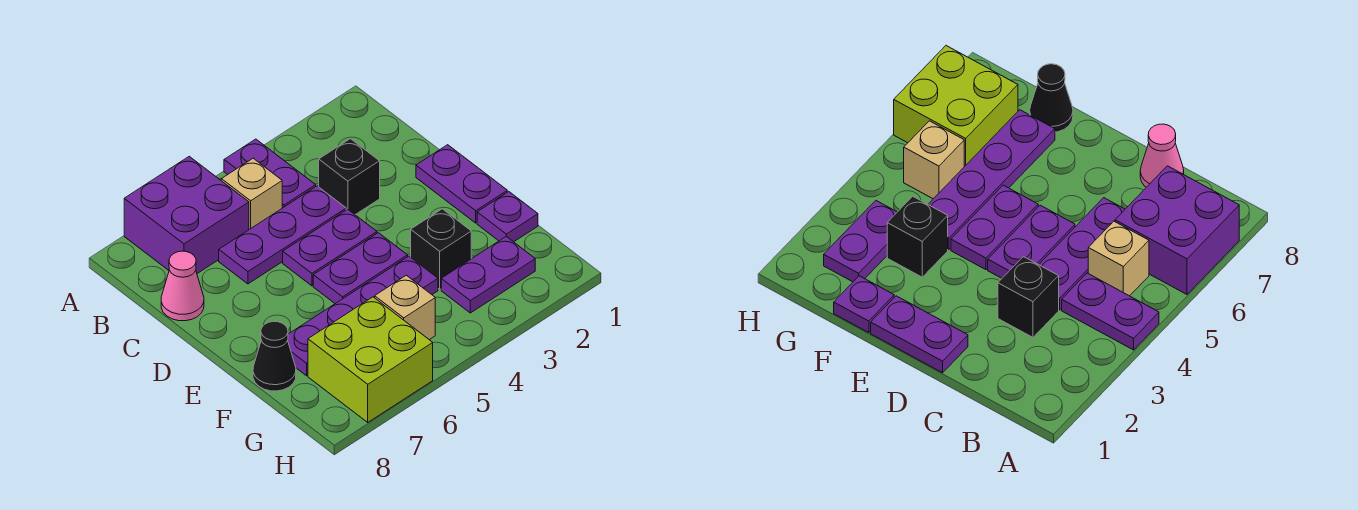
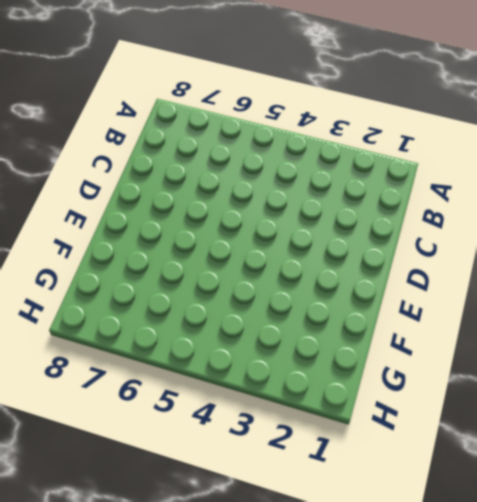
none -> purple plate A4:B4 level 1
none -> purple brick A6:B7 level 1
none -> tan brick B5 level 1

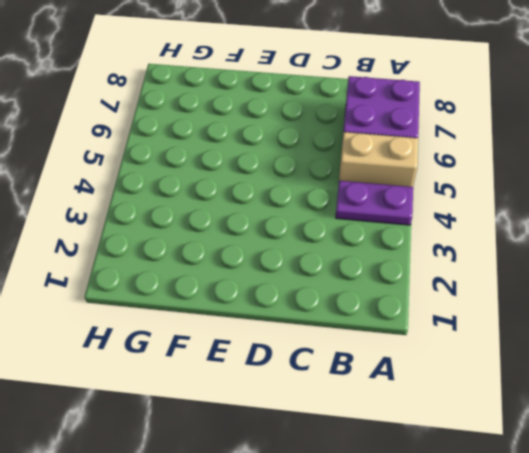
tan brick A5:B5 level 1 -> tan brick B5 level 1
none -> black brick C3 level 1
none -> purple plate C4:C6 level 1
none -> pink cone C8 level 1

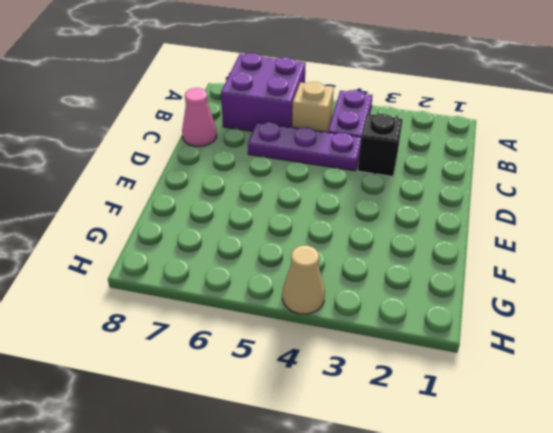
tan cone H4 level 1 -> none
none -> purple plate D1:E1 level 1
none -> purple plate D4:D5 level 1
none -> purple plate E4:E5 level 1

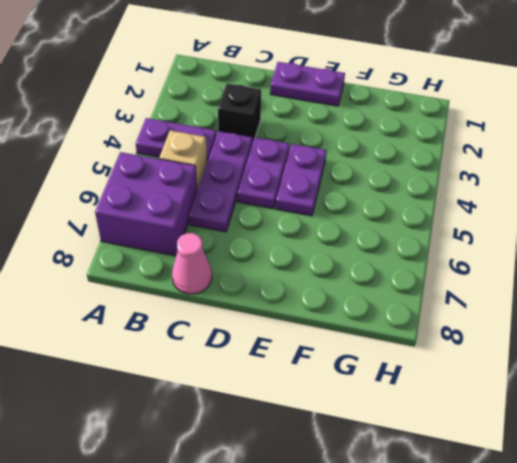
none -> purple plate F1 level 1
none -> black brick F3 level 1
none -> purple plate F4:F7 level 1

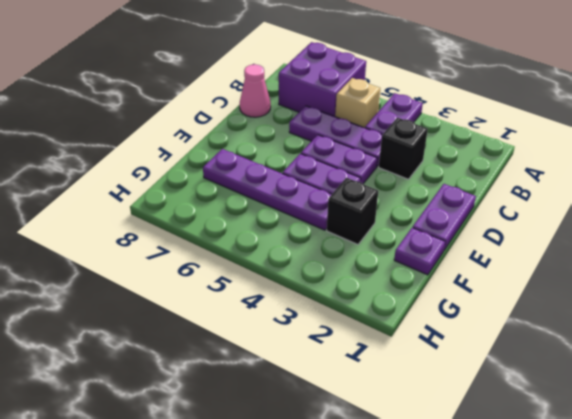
none -> black cone F8 level 1
none -> purple plate G2:G3 level 1
none -> tan brick G5 level 1

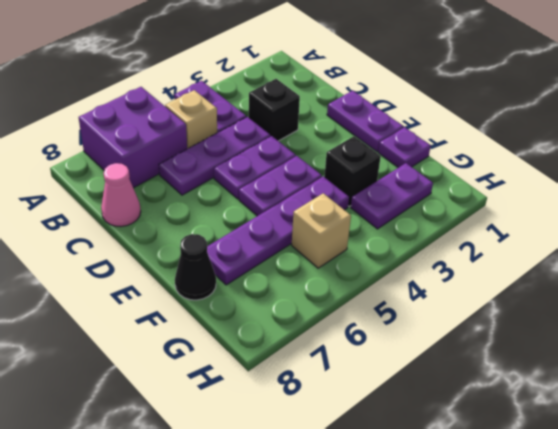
none -> lime brick G6:H7 level 1

